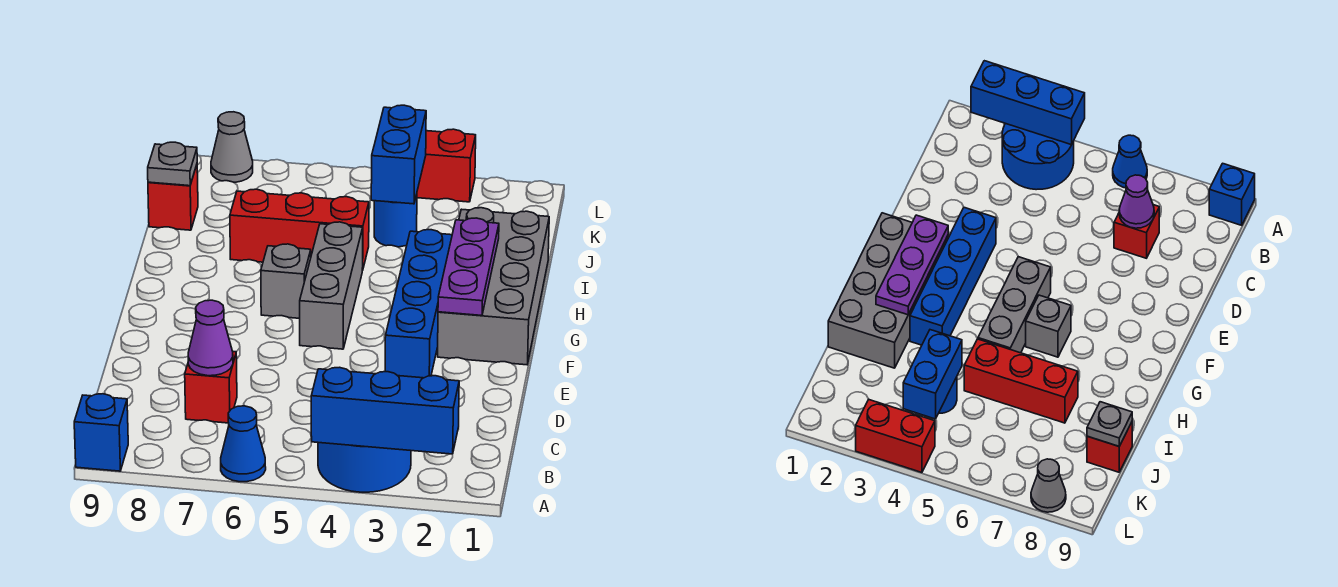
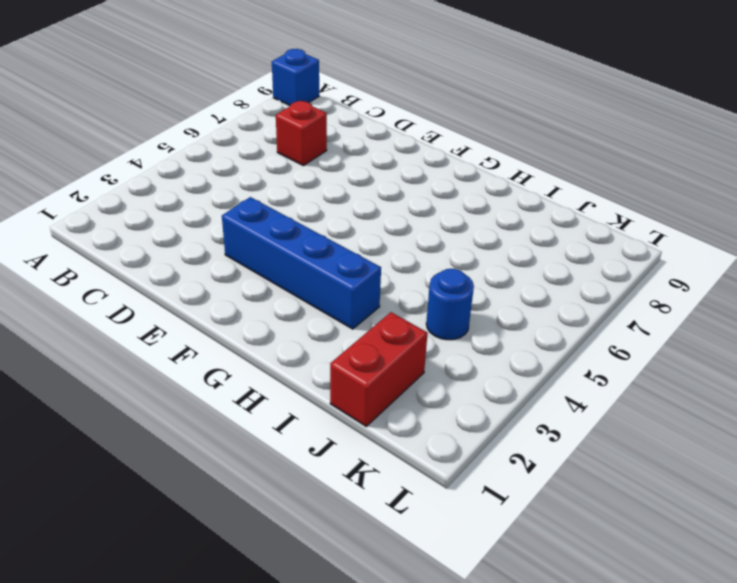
red brick J1:J2 level 1 -> red brick L3:L4 level 1
none -> blue round brick A3:B4 level 1
none -> blue cone A6 level 1
none -> grey brick F1:I2 level 1

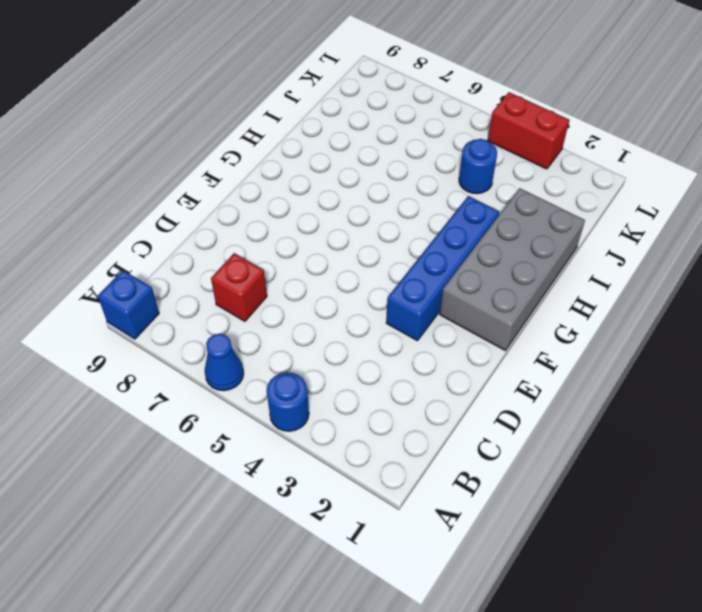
blue round brick A4 level 1 -> blue round brick A3:B4 level 1
none -> grey brick F5:H5 level 1
none -> grey brick G6 level 1
none -> red brick I5:I7 level 1

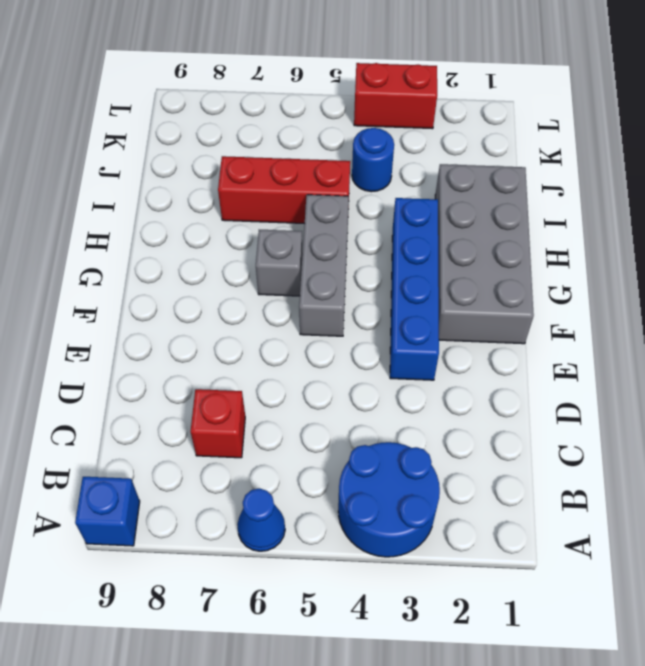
none -> red brick J9 level 1
none -> grey cone L8 level 1
none -> blue brick A2:A4 level 2

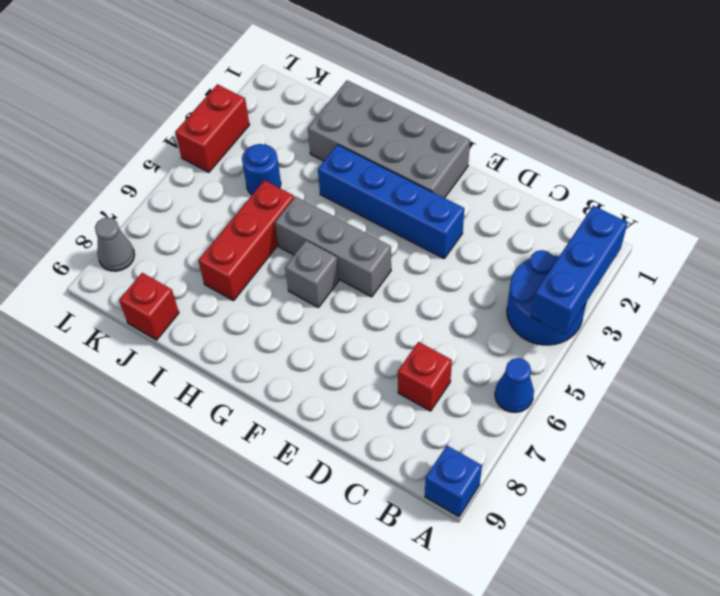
none -> purple cone C7 level 2
none -> purple plate F2:H2 level 2
none -> blue brick J4:K4 level 2

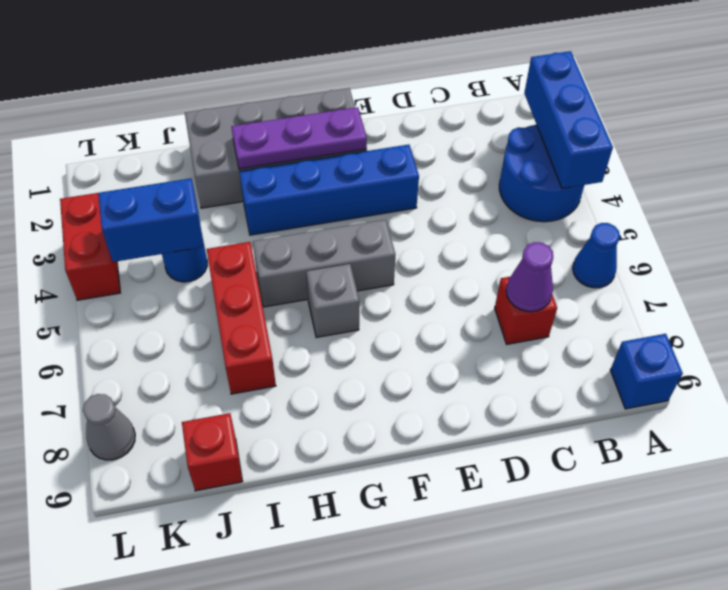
none -> grey plate J9 level 2

